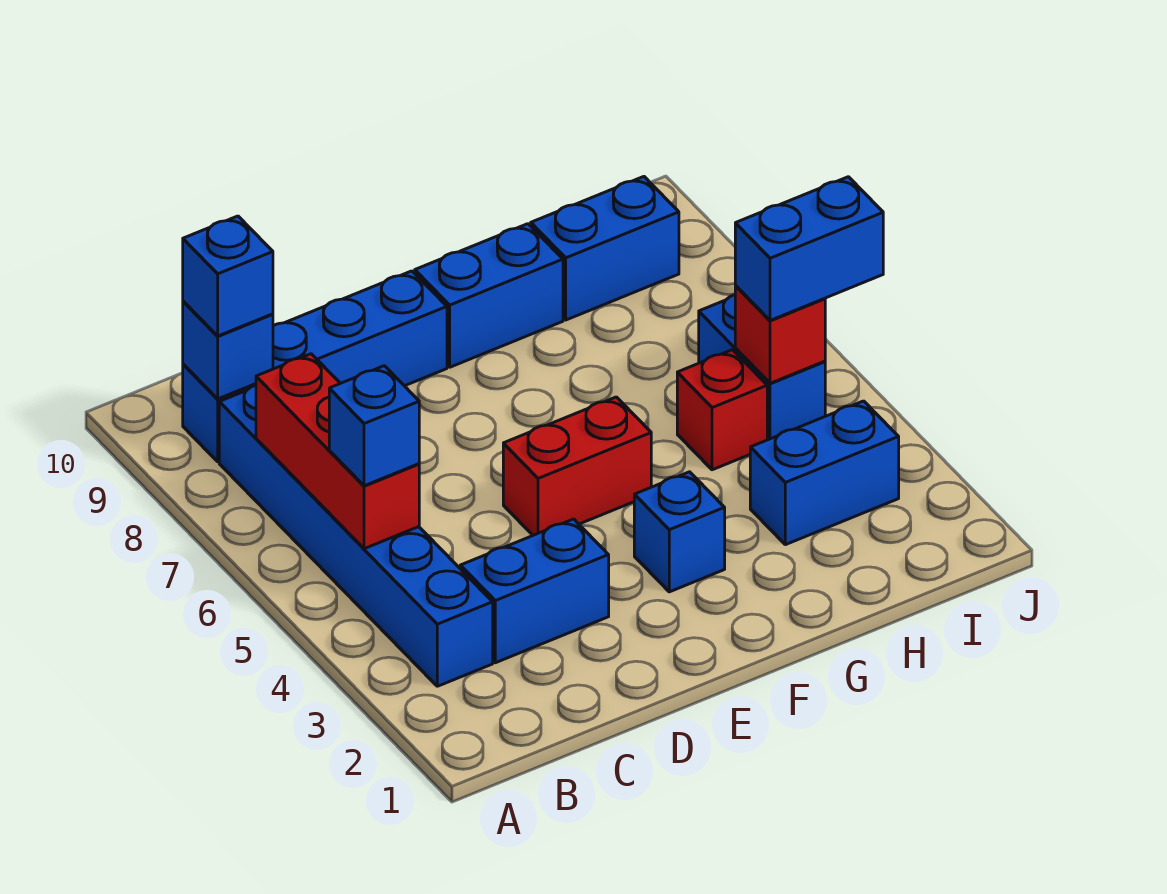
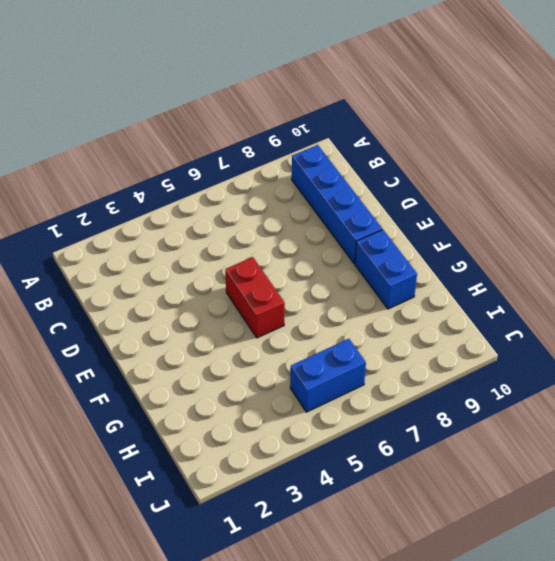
none -> blue brick B3:B8 level 1
none -> blue brick C3:D3 level 1
none -> blue brick F3 level 1

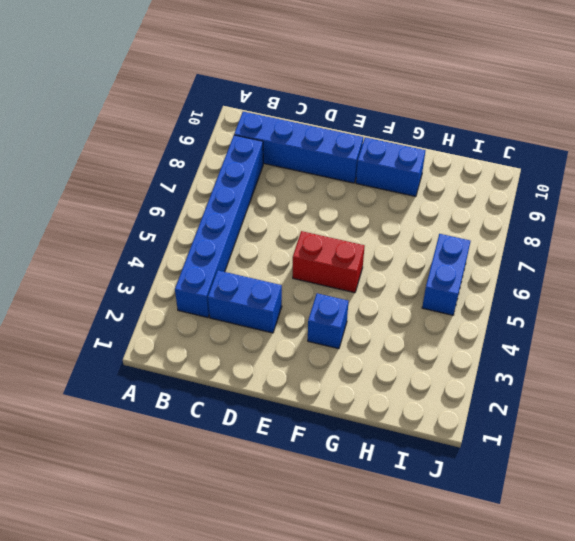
none -> blue brick H3:I3 level 1
none -> red brick H5 level 1
none -> blue brick H9:I9 level 1

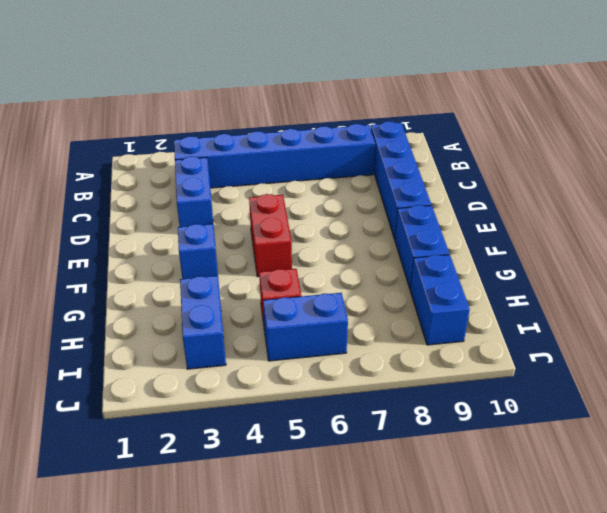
none -> red brick B5:B7 level 2
none -> blue brick B9 level 2
none -> red brick I5 level 2

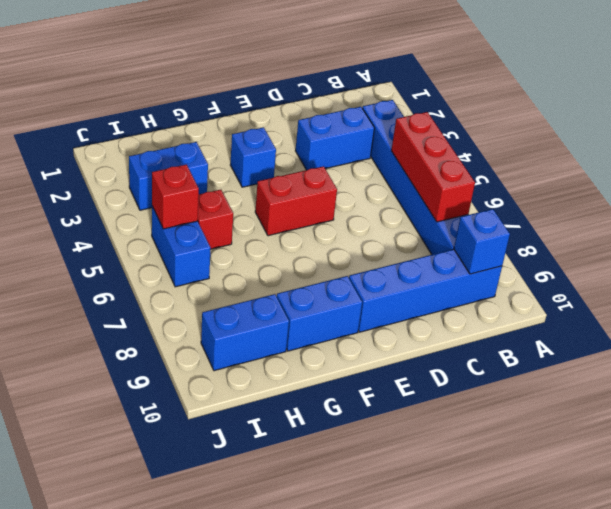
none -> blue brick B5 level 3
none -> blue brick B9 level 3
none -> blue brick I5:J5 level 3

